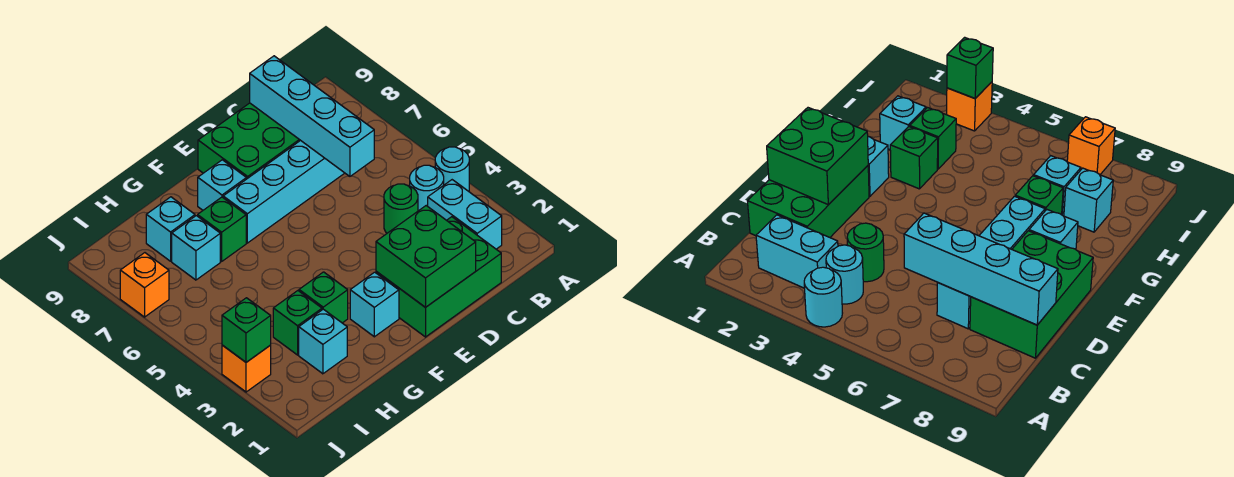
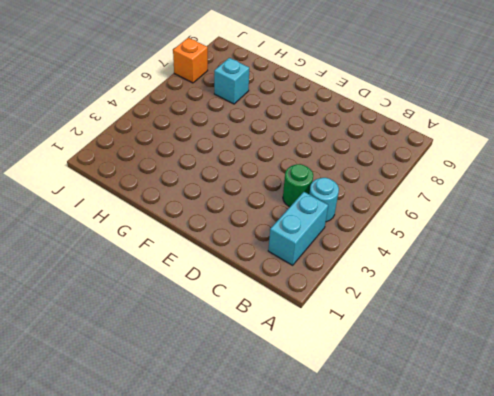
none -> cyan round brick A4 level 1
none -> green brick C1:E2 level 1
none -> cyan brick C7:F7 level 1

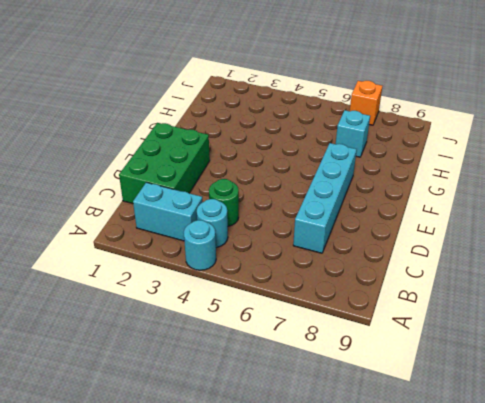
none -> green brick C8:E9 level 1
none -> cyan brick F2 level 1
none -> cyan brick F8 level 1

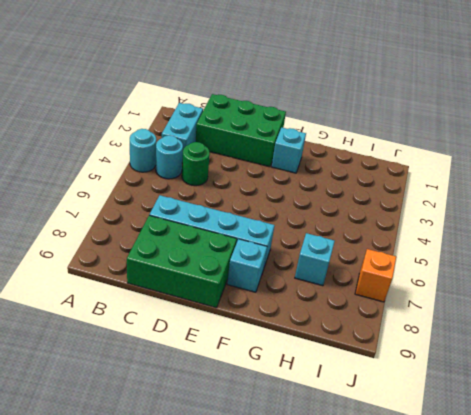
none -> green brick G3 level 1
none -> green brick G7 level 1
none -> cyan brick H2 level 1

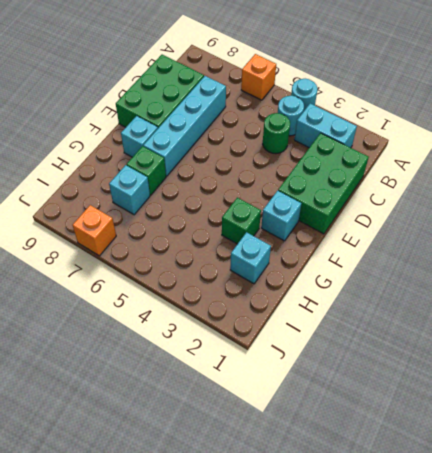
orange brick A6 level 1 -> orange brick J3 level 1
none -> green brick H3 level 1
none -> cyan brick H8 level 1
none -> cyan brick C6:C9 level 2

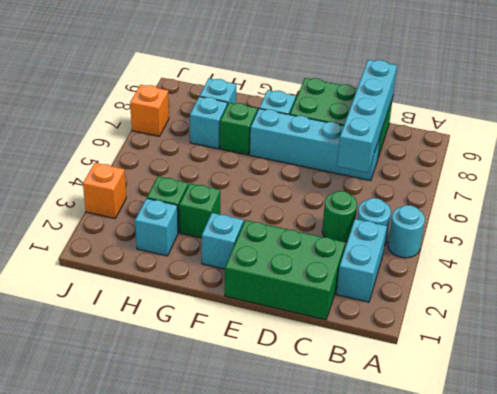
none -> green brick D1:E2 level 2
none -> green brick J3 level 2

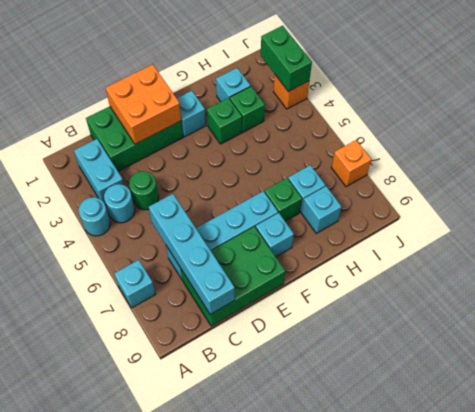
cyan brick A7 level 1 -> none
orange brick D1:E2 level 2 -> green brick D1:E2 level 2
green brick J2:J3 level 2 -> green brick J3 level 2

